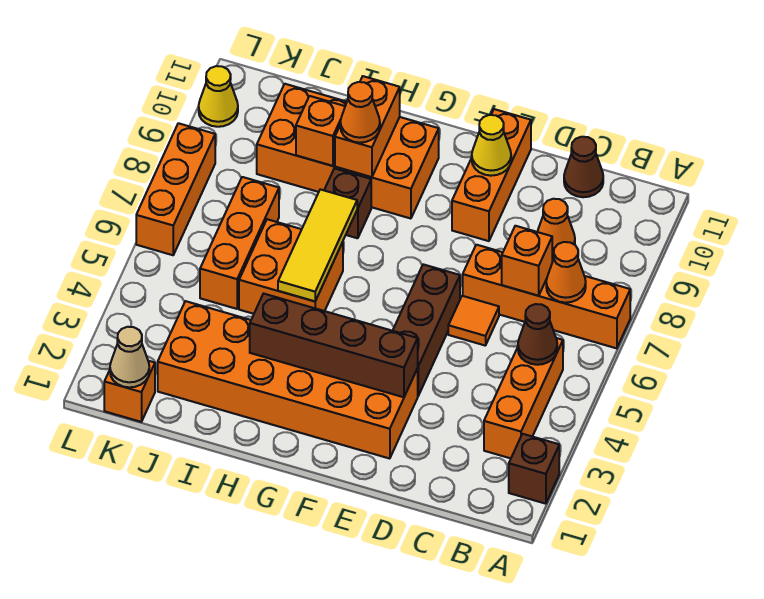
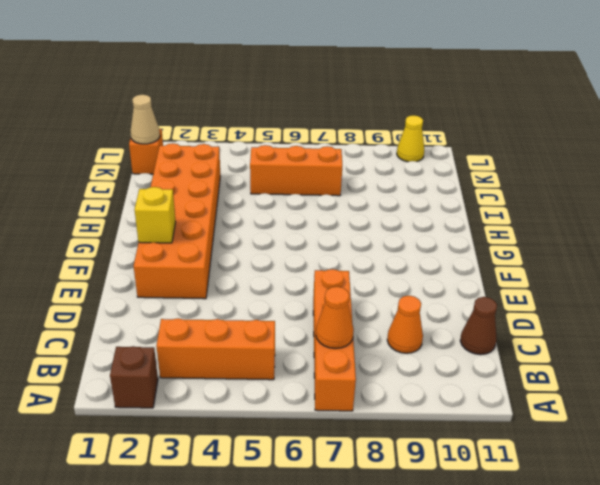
yellow brick F2 level 2 -> none
none -> orange tile D6 level 1
none -> brown brick E4:E6 level 1
none -> orange brick E9:E11 level 1

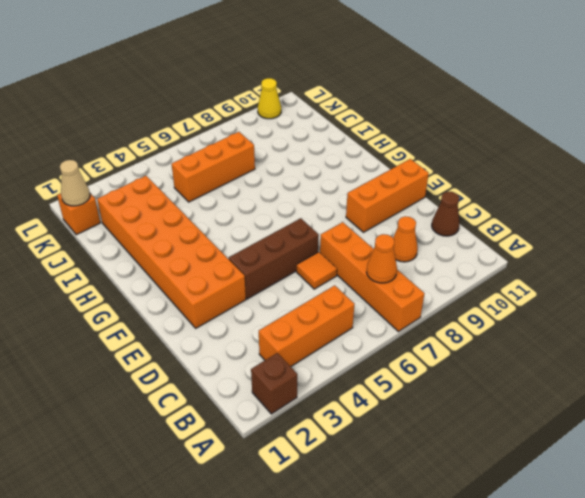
none -> orange brick G9:J10 level 1
none -> orange brick H5:I6 level 1
none -> brown brick H8 level 1

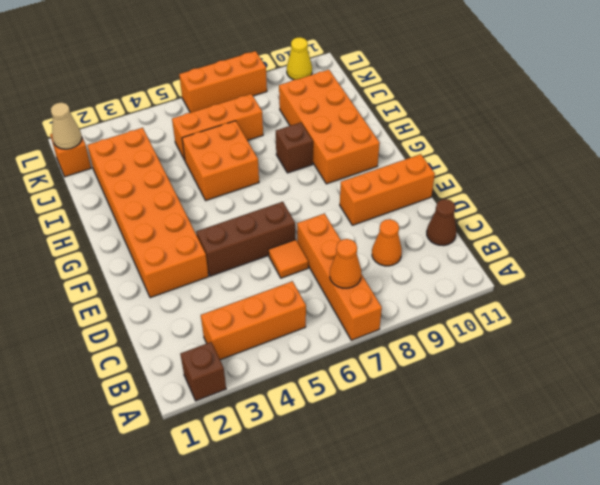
none -> brown cone B5 level 2
none -> orange brick C7 level 2
none -> brown brick E3:H3 level 2

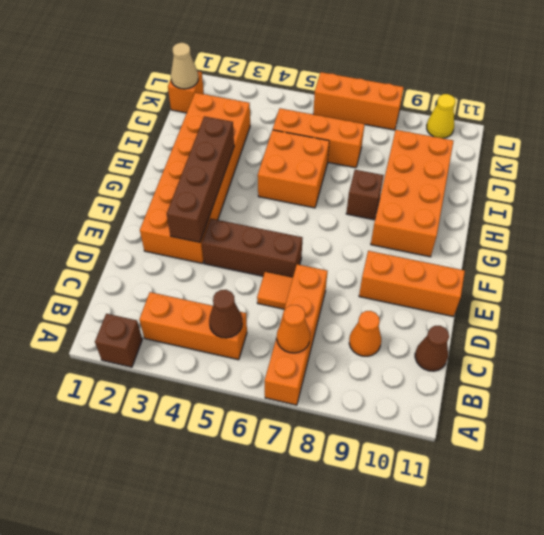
none -> orange brick C7 level 2
none -> yellow cone E10 level 2
none -> yellow tile H5:H7 level 2

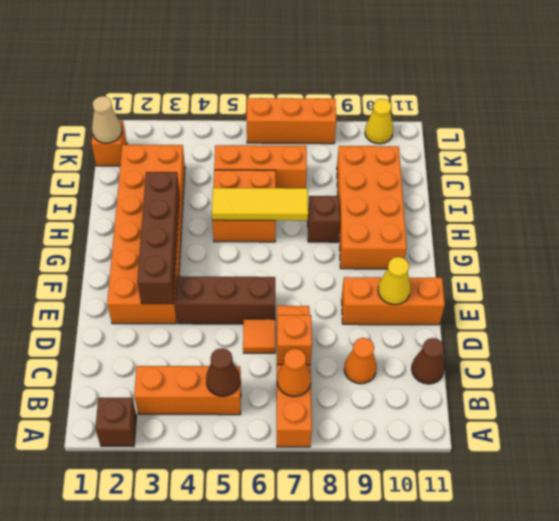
none -> orange brick H9:H10 level 2
none -> orange brick I9 level 2
none -> orange cone H9 level 3

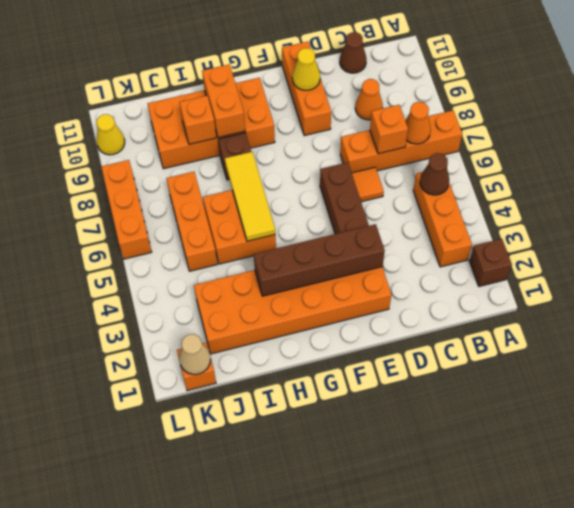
none -> orange cone H9 level 3

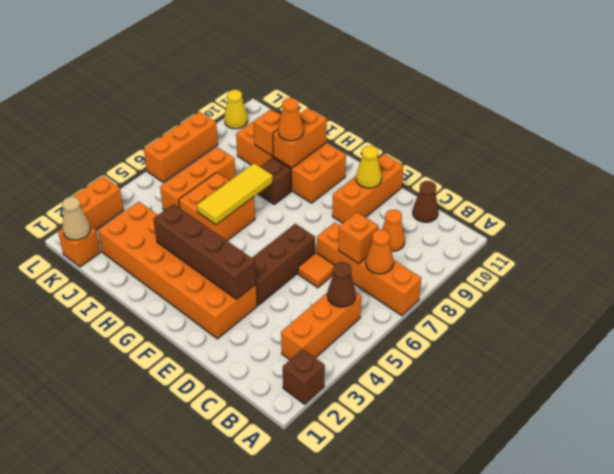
orange brick L2:L3 level 1 -> none

